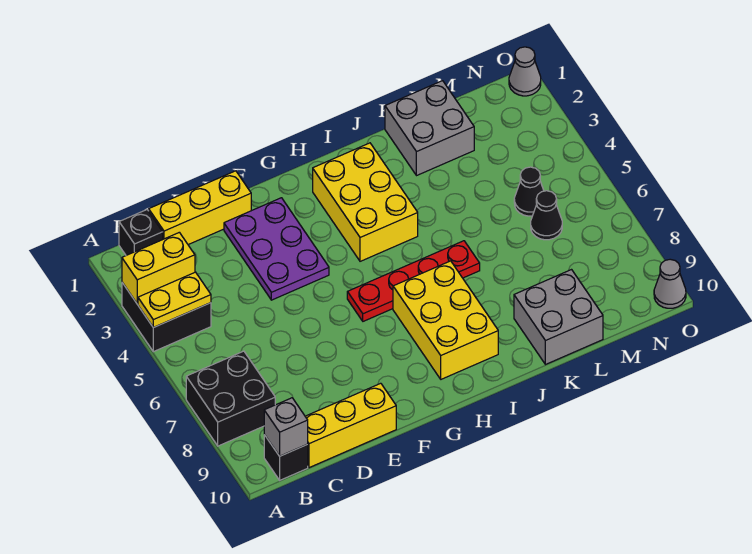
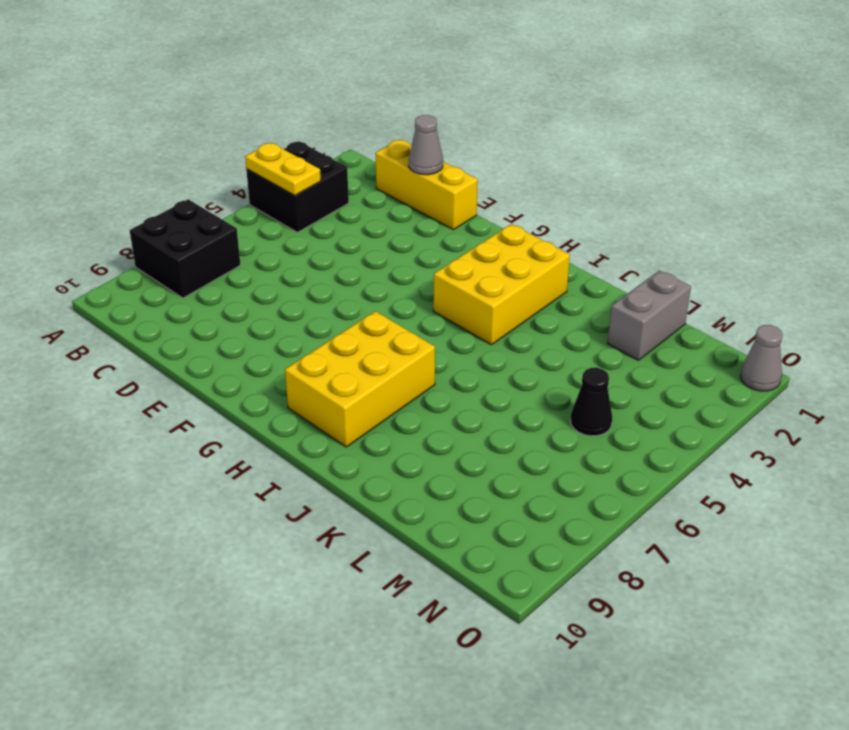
grey cone D1 level 2 -> grey cone O10 level 1
grey brick L1:L2 level 1 -> grey brick K1:L2 level 1
none -> black brick B1 level 1
none -> black brick B10 level 1
none -> yellow brick C10:E10 level 1

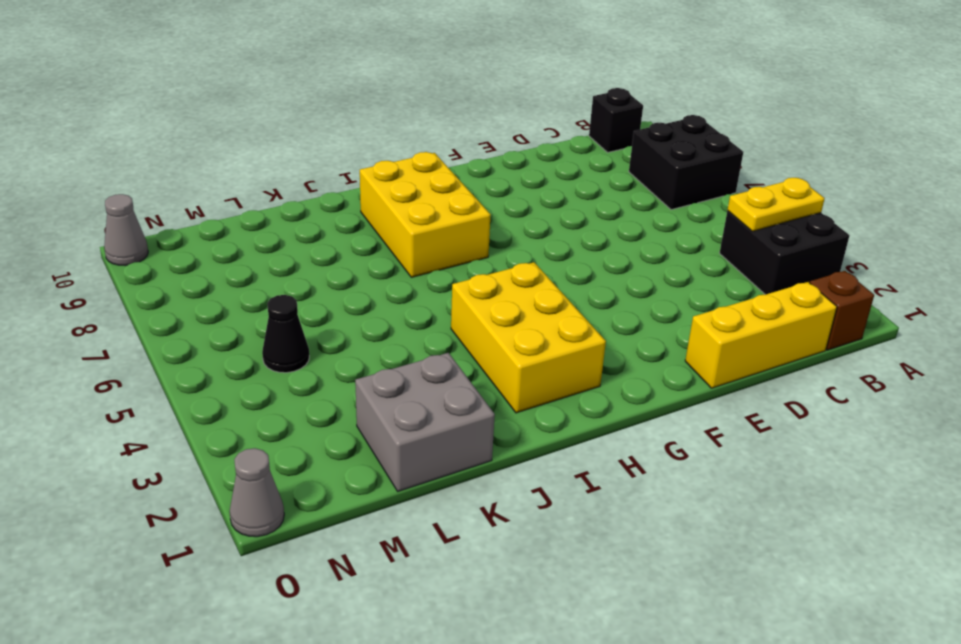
brown brick B1 level 1 -> black brick B1 level 1
none -> yellow brick C10:E10 level 1
none -> purple plate E2:F4 level 1
none -> red plate G6:J6 level 1

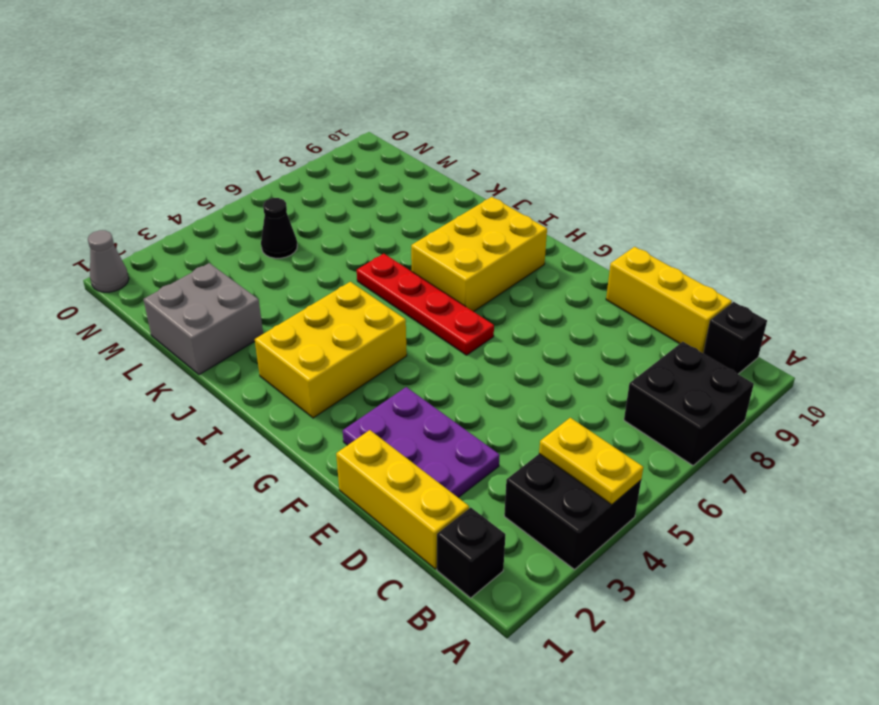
purple plate D2:F3 level 1 -> purple plate E2:F4 level 1
none -> grey brick K9:L10 level 1
none -> black cone M6 level 1
none -> grey cone O10 level 1

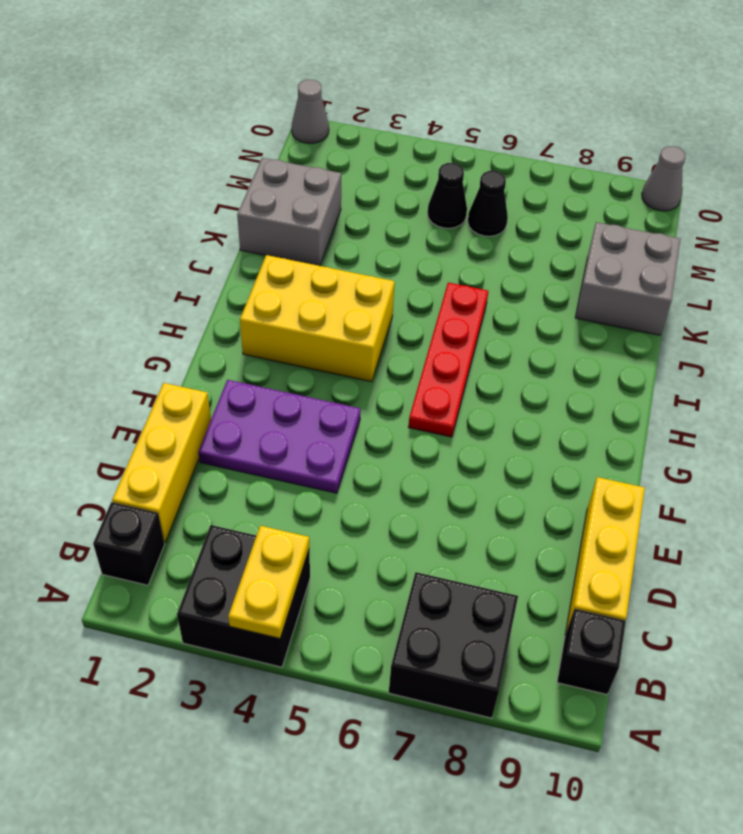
none -> yellow brick H7:I9 level 1
none -> yellow brick A3:B3 level 2
none -> grey brick B10 level 2

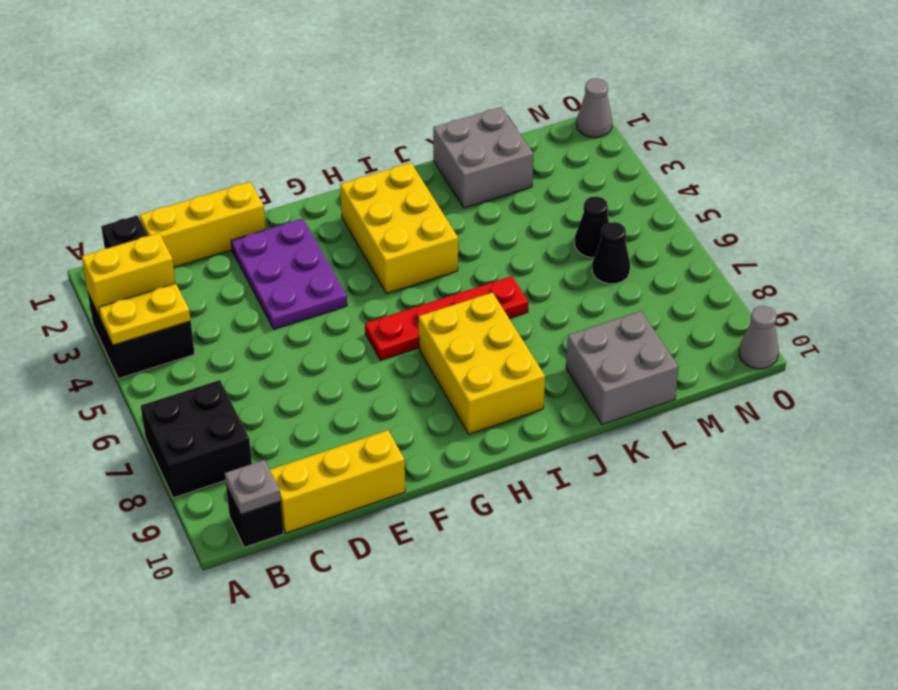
grey plate B10 level 2 -> grey brick B10 level 2

